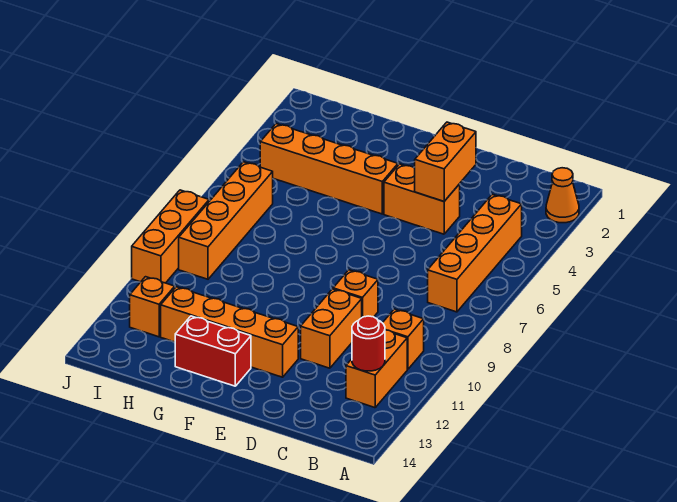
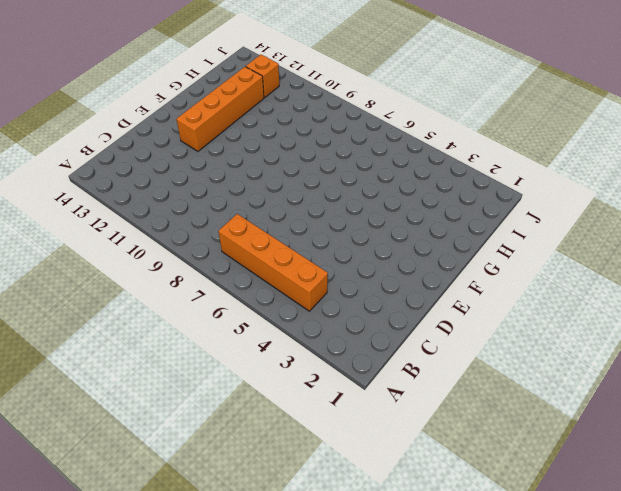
none -> orange cone A2 level 1
none -> orange brick B10 level 1
none -> orange brick B11:B12 level 1

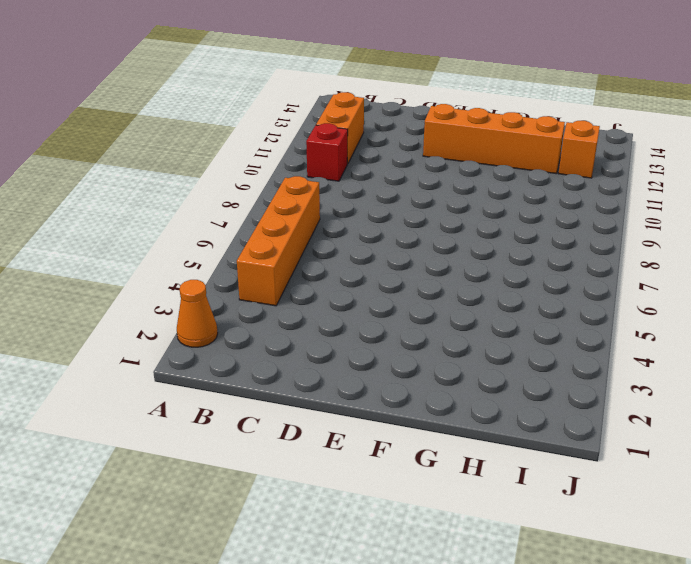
red brick B10 level 1 -> orange brick B10 level 1
none -> orange brick D4:E4 level 1
none -> orange brick D9 level 1
none -> orange brick D10:D11 level 1

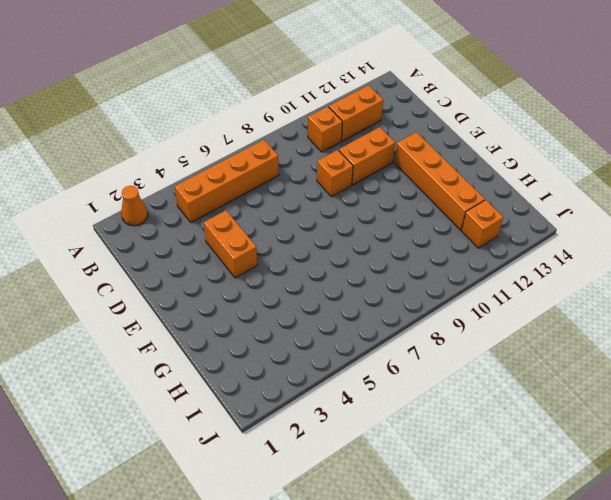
none -> orange brick F4:I4 level 1
none -> red brick F13:G13 level 1
none -> orange brick I6:I9 level 1

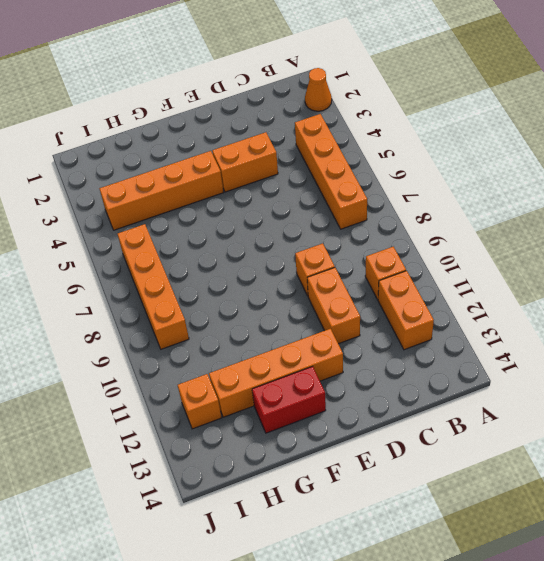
none -> orange brick J8:J10 level 1
none -> red round brick B12 level 2
none -> orange brick D3:D4 level 2

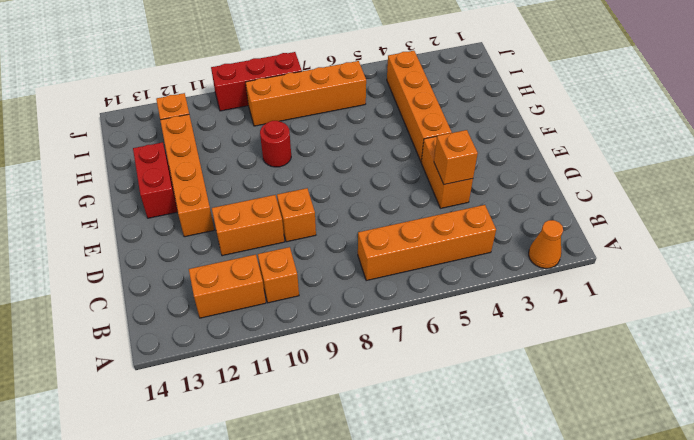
orange brick D4 level 2 -> orange brick D3:D4 level 2
red round brick G9 level 1 -> red round brick B12 level 2
red brick J8:J10 level 1 -> orange brick J8:J10 level 1

